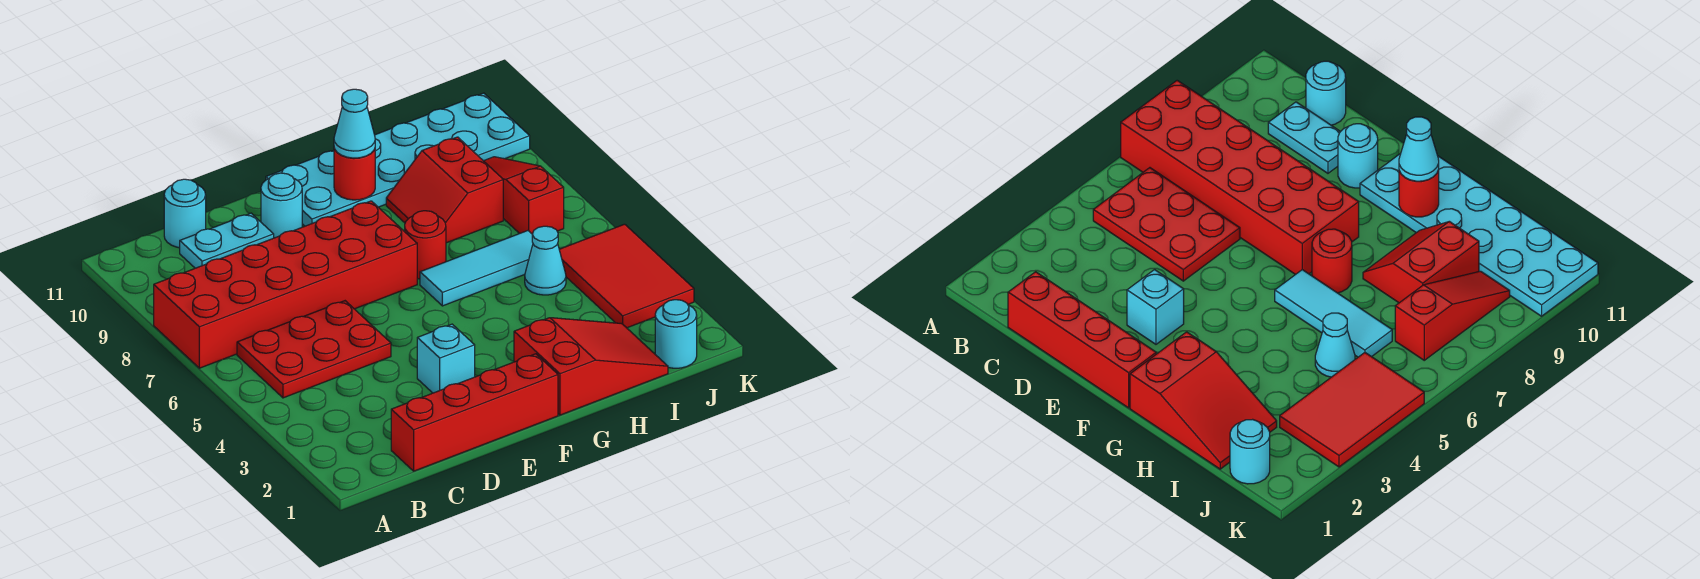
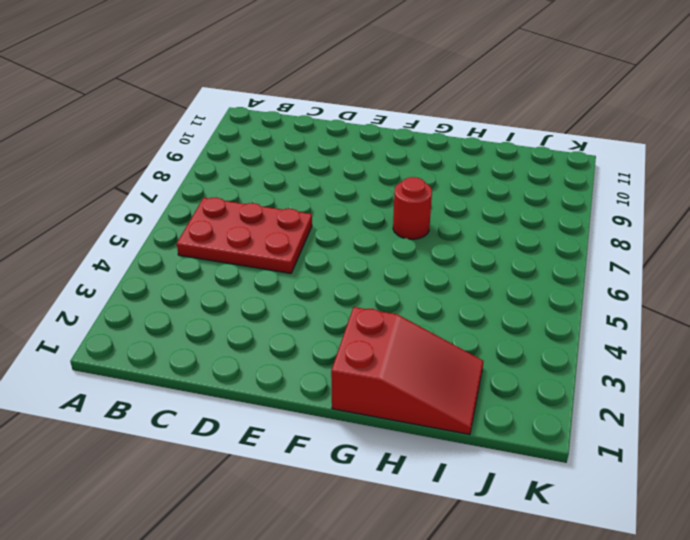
none -> red brick A7:F8 level 1
none -> red brick C1:F1 level 1
none -> cyan plate C10:D10 level 1

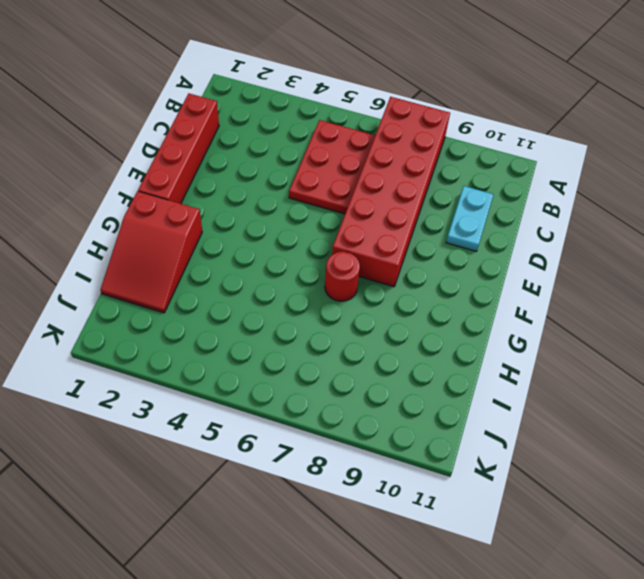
none -> cyan round brick C11 level 1
none -> cyan brick E3 level 1
none -> cyan round brick E10 level 1

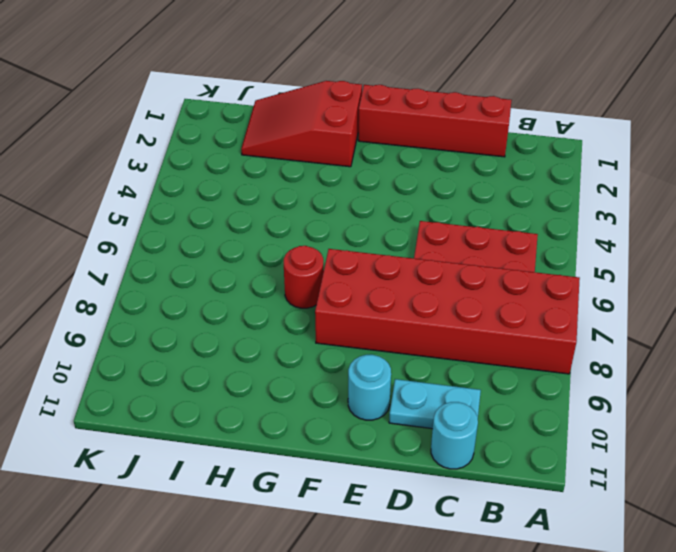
none -> cyan brick E3 level 1
none -> cyan plate F10:K11 level 1
none -> cyan tile G6:I6 level 1

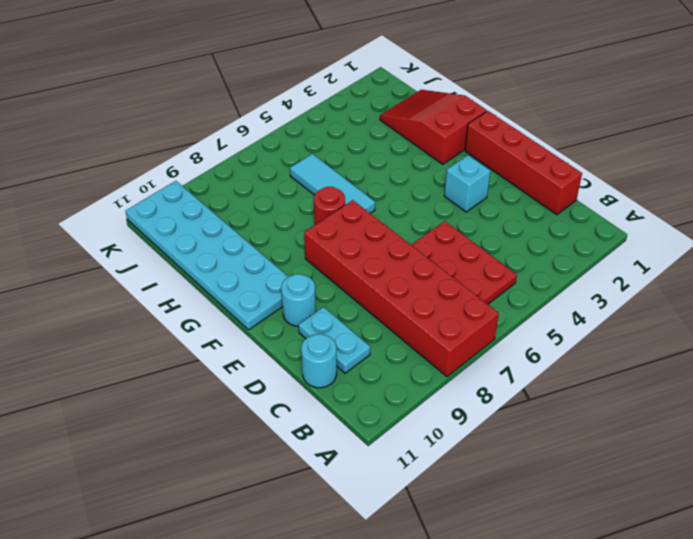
none -> red slope H8:I9 level 1 top I
none -> cyan cone I5 level 1
none -> cyan round brick J1 level 1

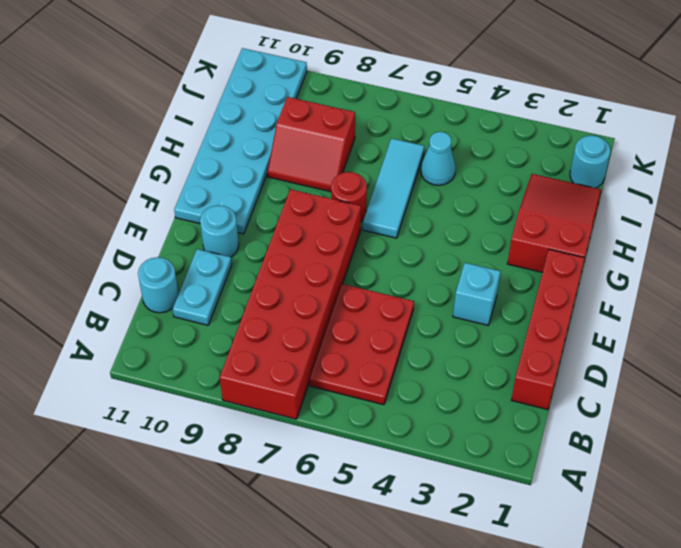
none -> red tile J3:K5 level 1
none -> red slope J7:J9 level 1 top 7
none -> red round brick G10 level 2

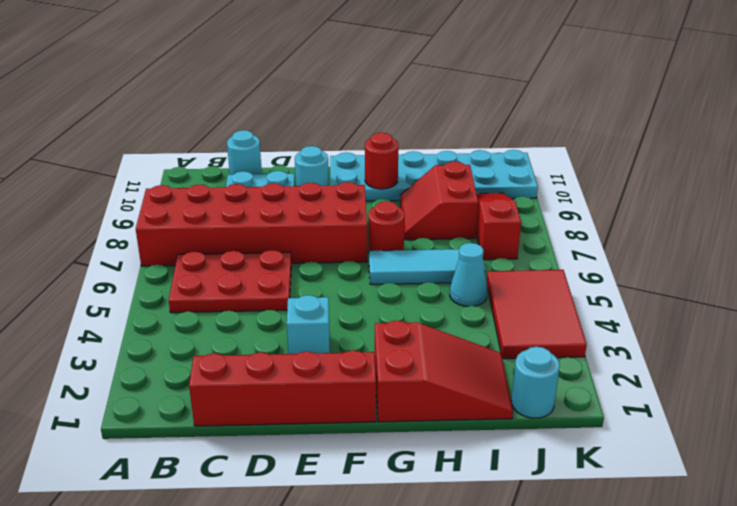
none -> cyan cone G10 level 3

